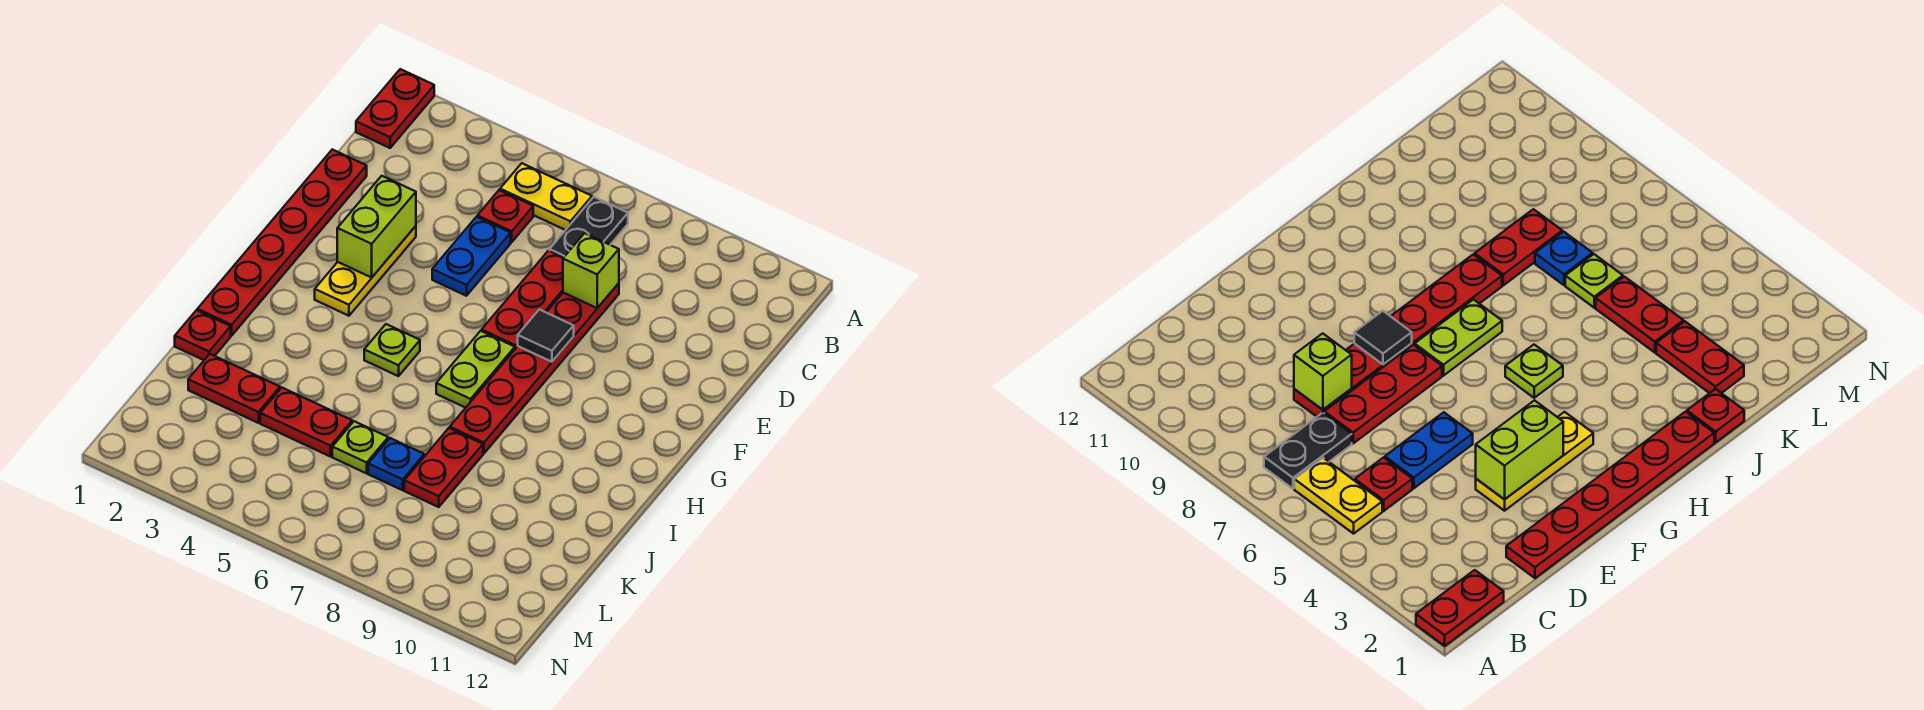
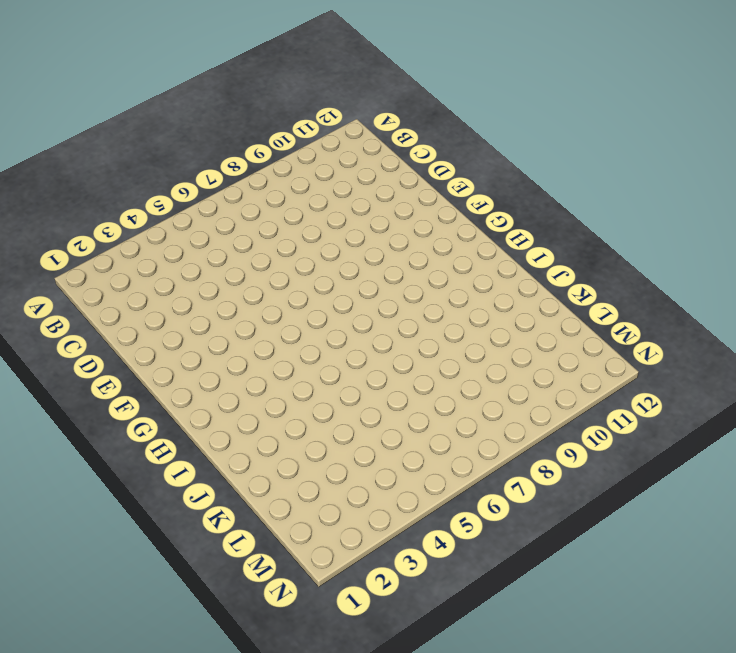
none -> red plate A1:B1 level 1
none -> yellow plate B5:B6 level 1
none -> black plate B7:C7 level 1

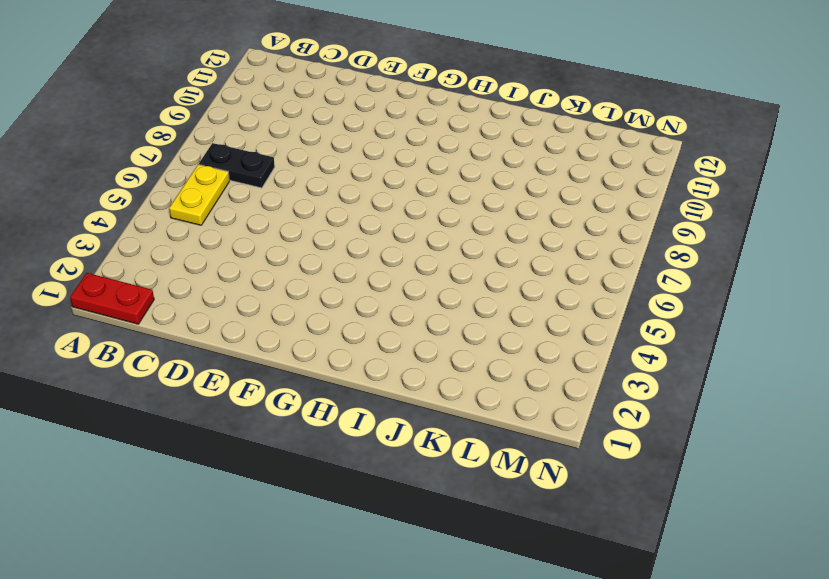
none -> red plate C5 level 1
none -> red plate D1:I1 level 1
none -> blue plate D5:E5 level 1

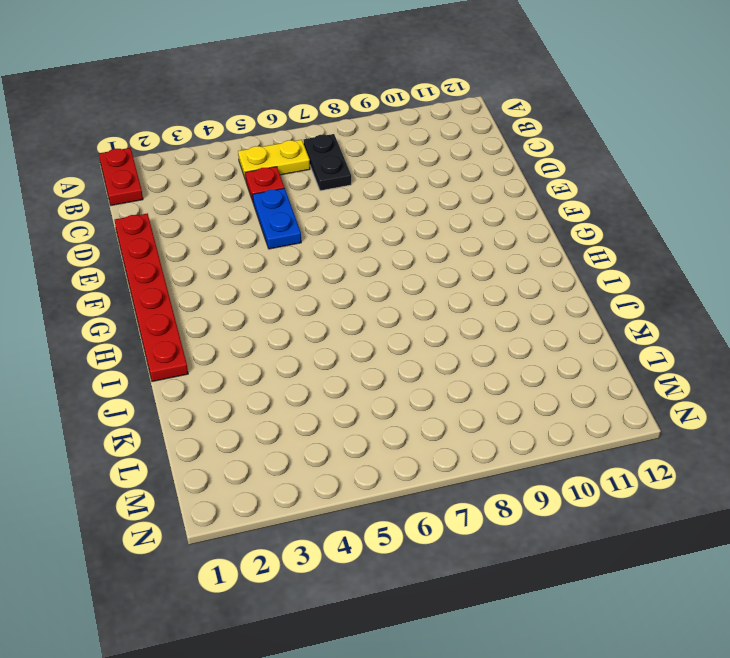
none -> red plate D7:F7 level 1
none -> red plate D8:I8 level 1
none -> yellow plate E3:G3 level 1

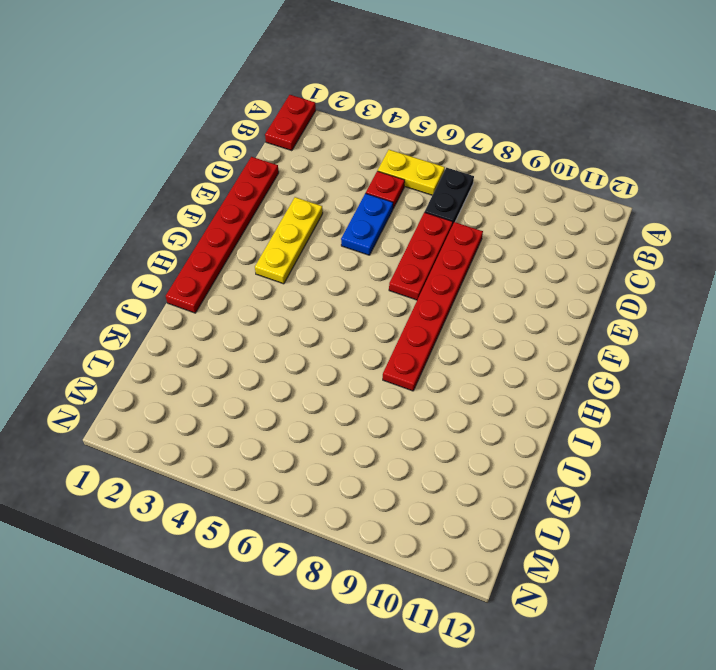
none -> lime plate G7:H7 level 1
none -> lime plate H5 level 1
none -> red plate J1 level 1

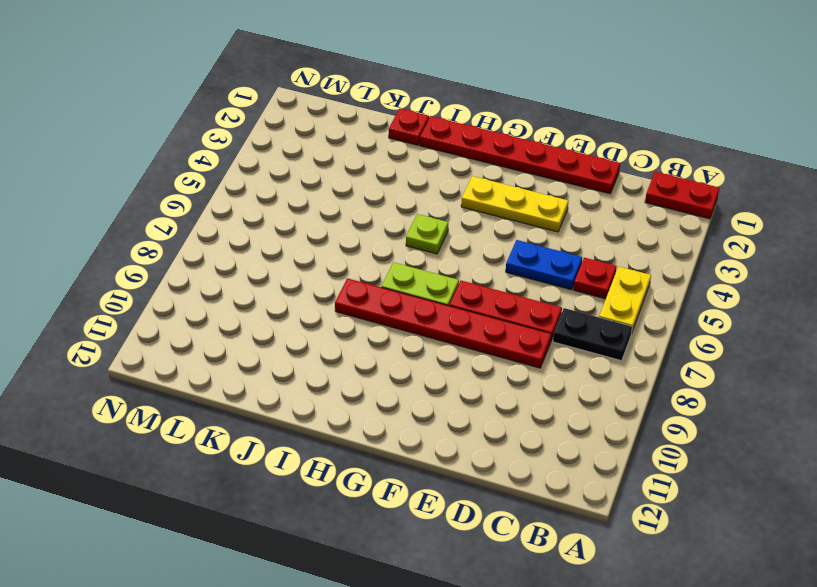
none -> red plate J8:K8 level 1
none -> red plate K2:K3 level 1
none -> red plate K4:K5 level 1

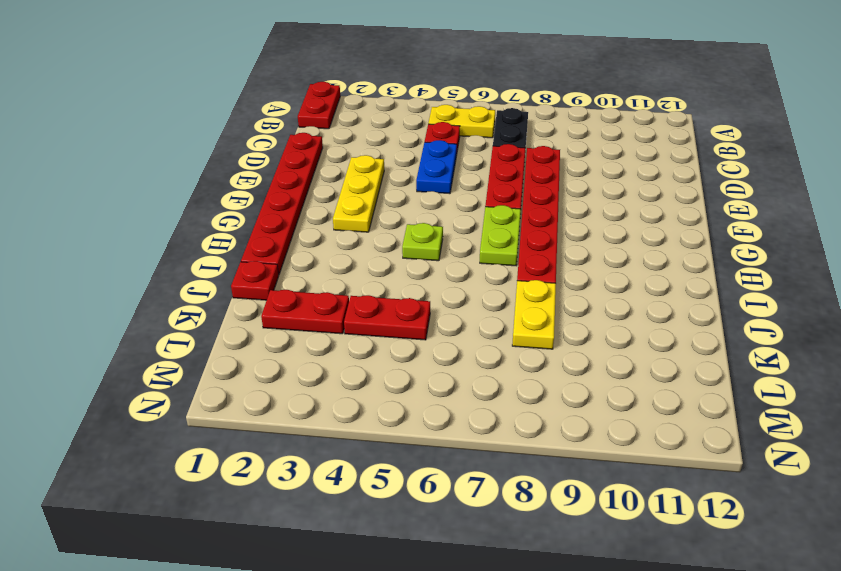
yellow plate J8:K8 level 1 -> red plate J8:K8 level 1
none -> lime plate K6 level 1
none -> blue plate K7 level 1
none -> lime brick D8 level 2

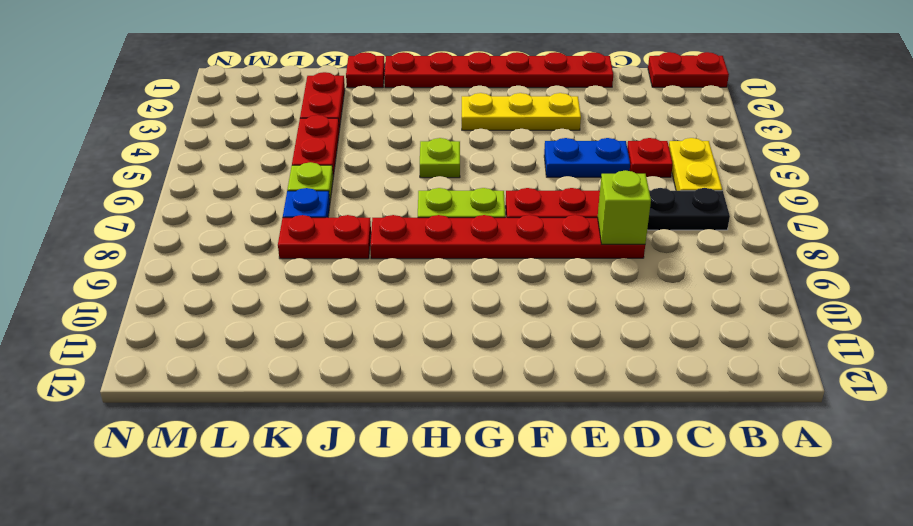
none -> lime brick E3:F3 level 2
none -> black tile F8 level 2

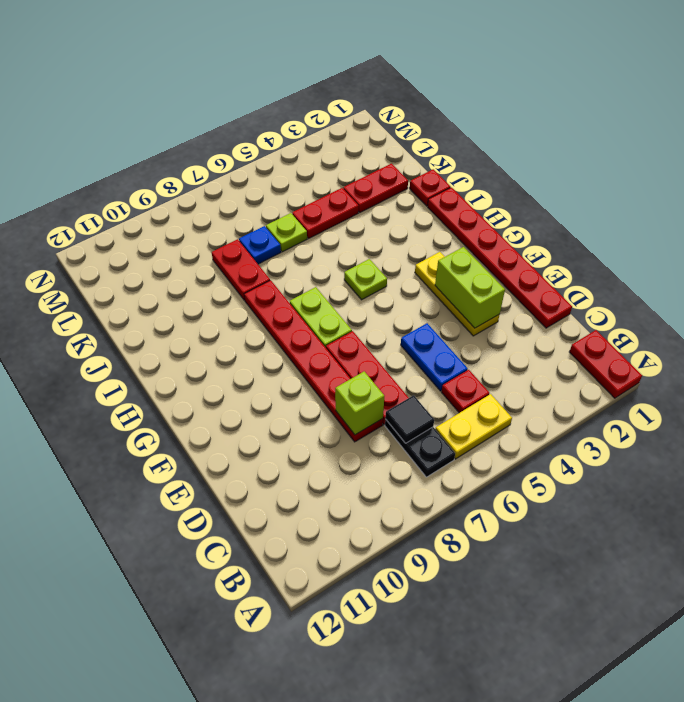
black tile C7 level 2 -> black tile F8 level 2

